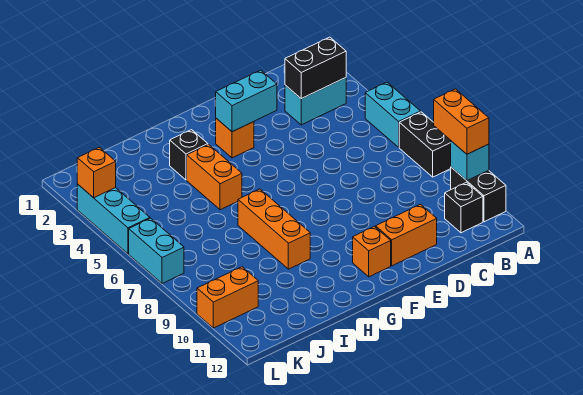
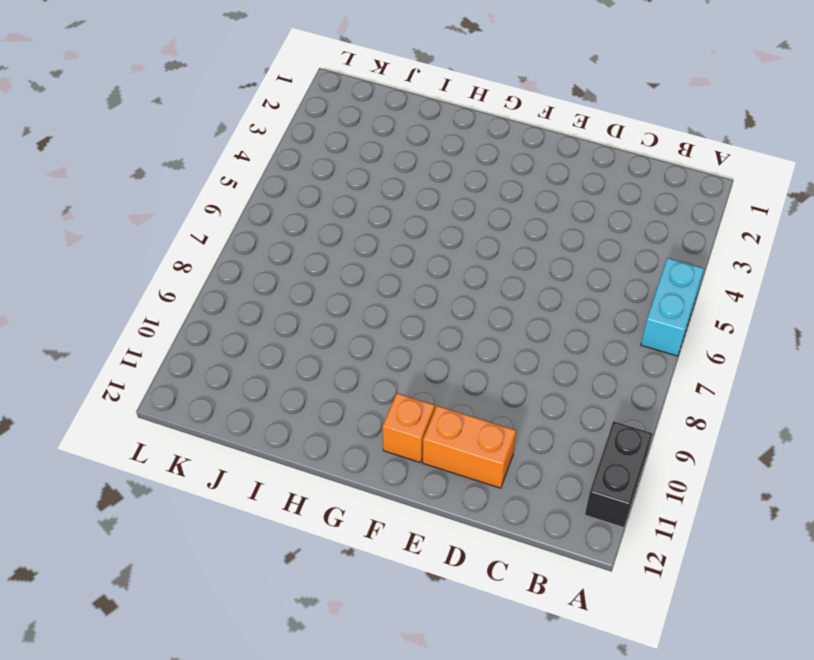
none -> black brick A7:A8 level 1
none -> cyan brick B3:C3 level 1
none -> black brick B11 level 1

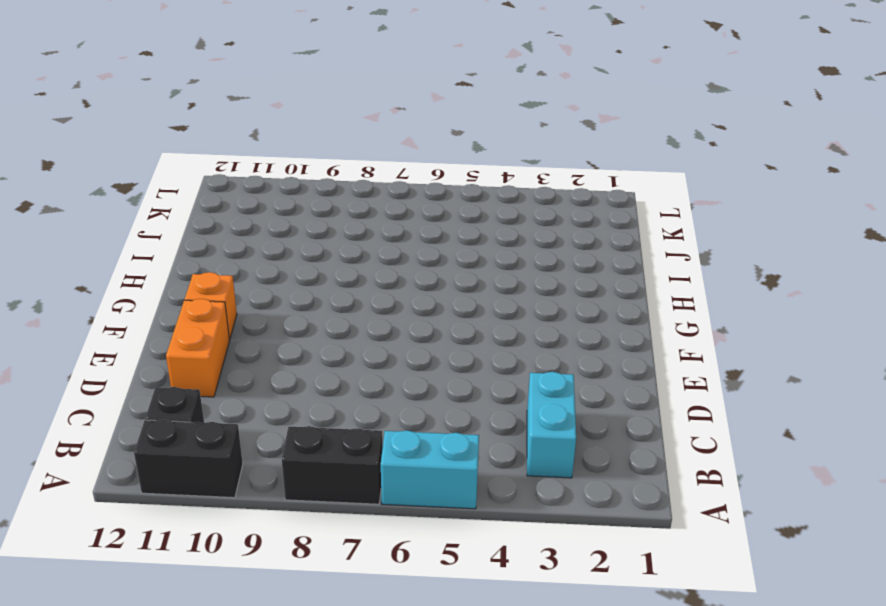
none -> orange brick F3 level 1
none -> black brick H3 level 1
none -> orange brick H4:H5 level 1

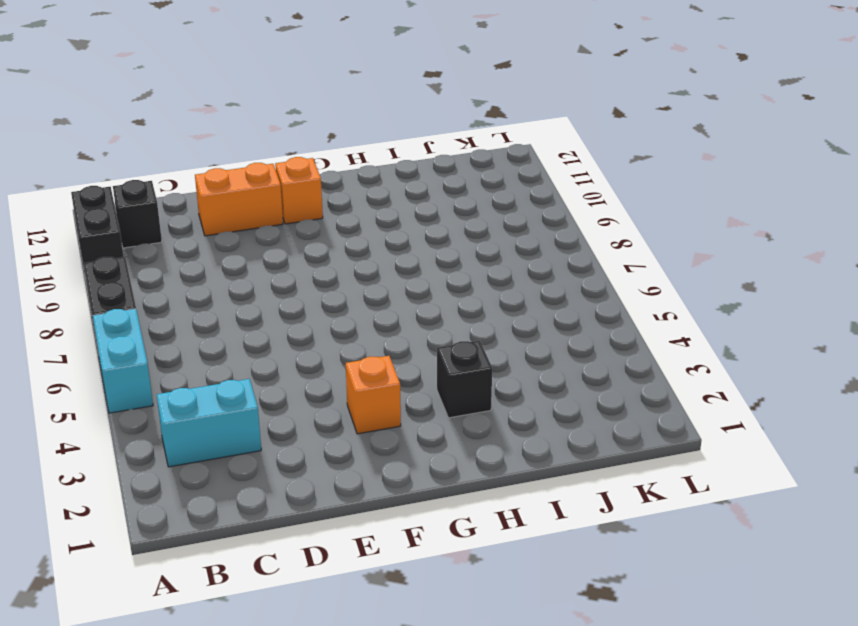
none -> orange brick H4:H5 level 1
none -> orange brick H7:H9 level 1
none -> orange brick K10:L10 level 1

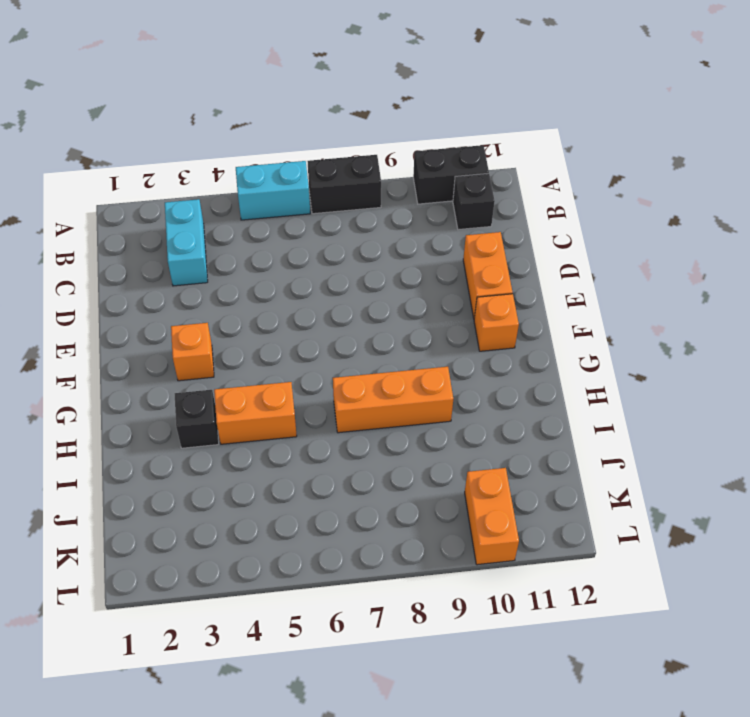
none -> cyan brick L3:L5 level 1
none -> cyan brick L6:L7 level 1
none -> cyan brick A10 level 2

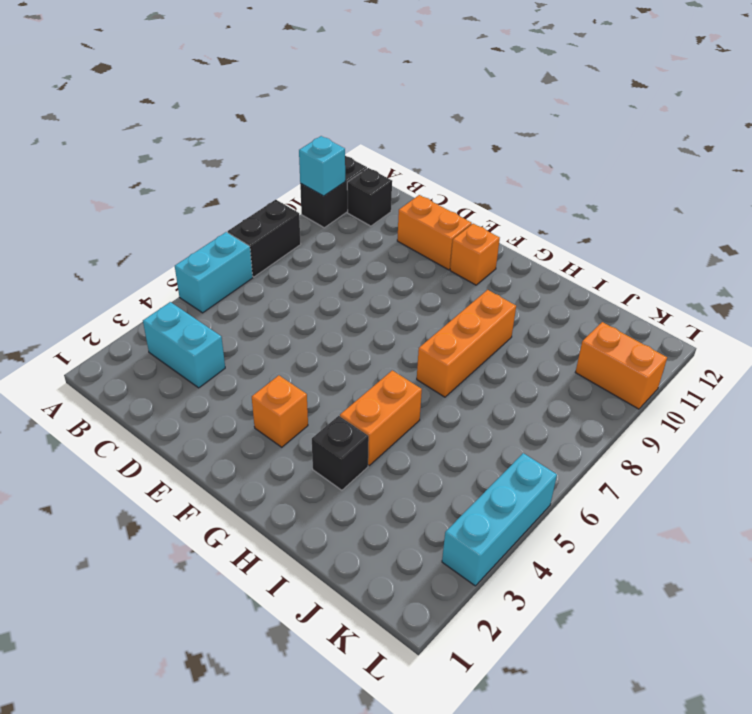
none -> cyan brick L6:L7 level 1
none -> black brick B3:C3 level 2
none -> cyan brick E3:F3 level 2

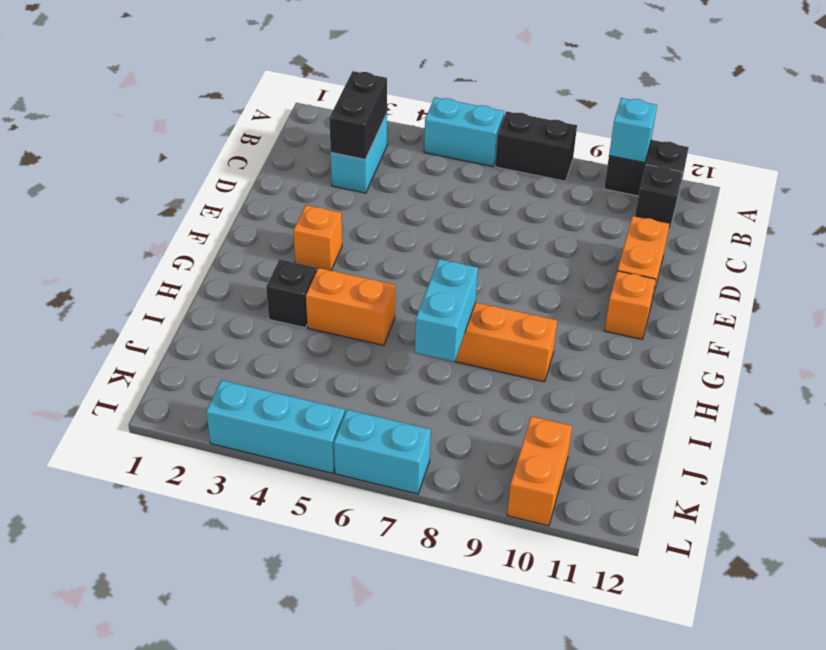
cyan brick H7:I7 level 2 -> cyan brick E3:F3 level 2
none -> orange brick L3 level 2
none -> orange brick A9:A10 level 3

